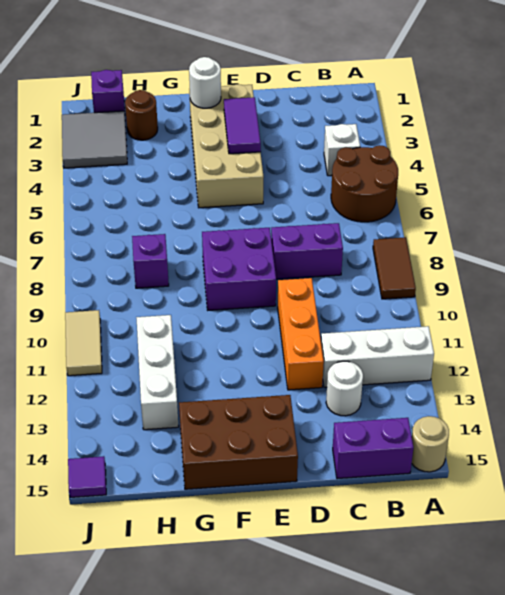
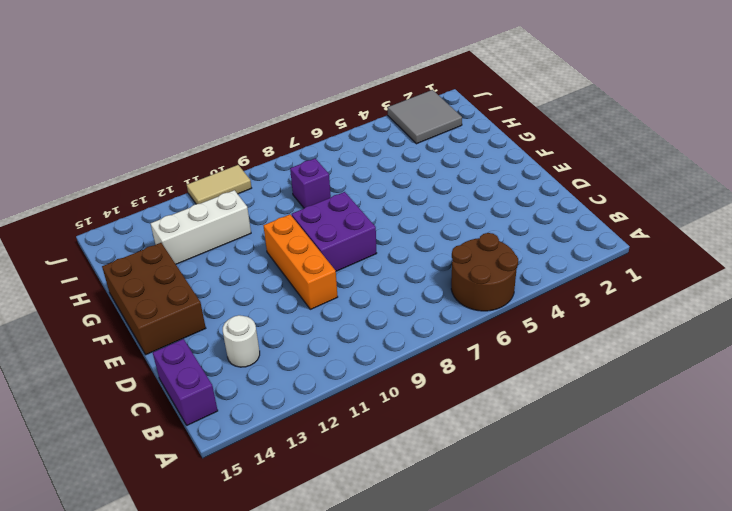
orange brick D10:F10 level 1 -> orange brick D10:D12 level 1
none -> brown tile A8:A9 level 1
none -> white brick A12:C12 level 1
none -> tan round brick A15 level 1

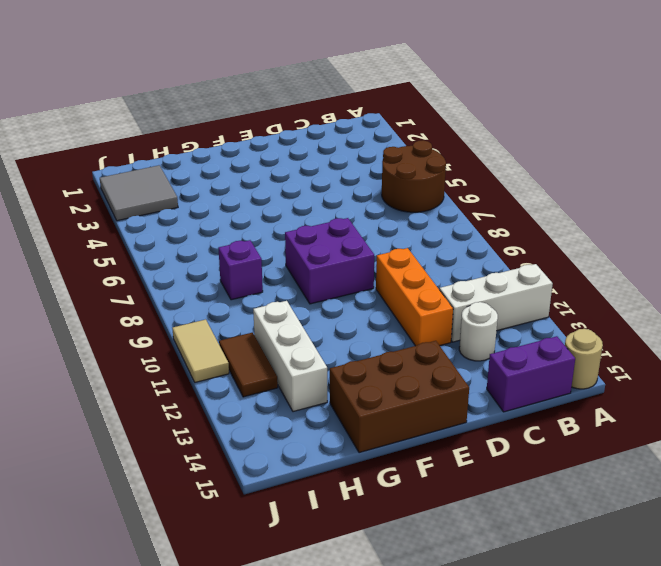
brown tile I11:I12 level 1 -> brown tile A8:A9 level 1
none -> white brick B4 level 1
none -> purple brick C8:D8 level 1
none -> tan brick E2:F5 level 1

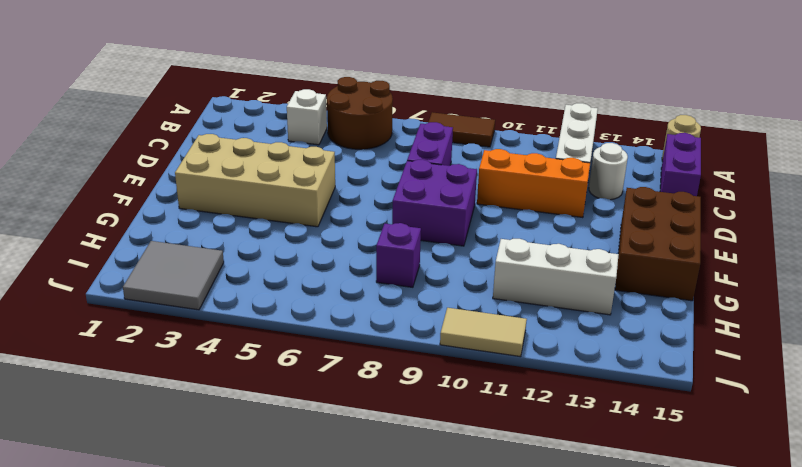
none -> brown round brick H2 level 1
none -> purple brick I1 level 1
none -> purple tile J15 level 1

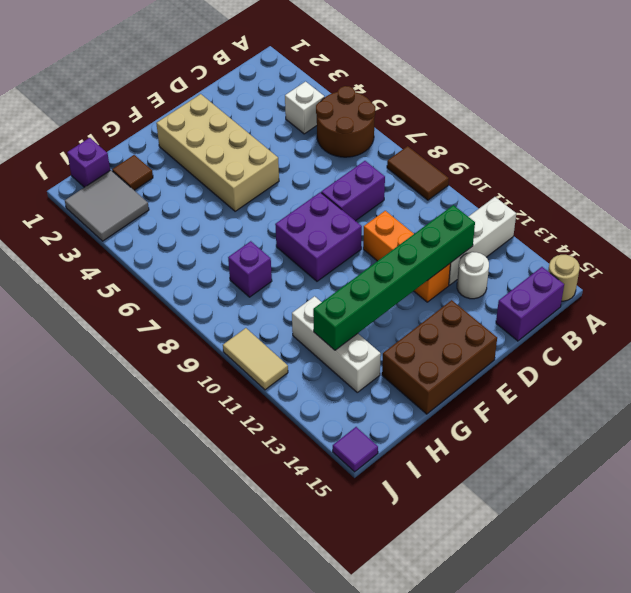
green brick C12:H12 level 2 -> none
brown tile H2 level 1 -> brown round brick H2 level 1
none -> purple tile E3:E4 level 2
none -> white round brick F2 level 2

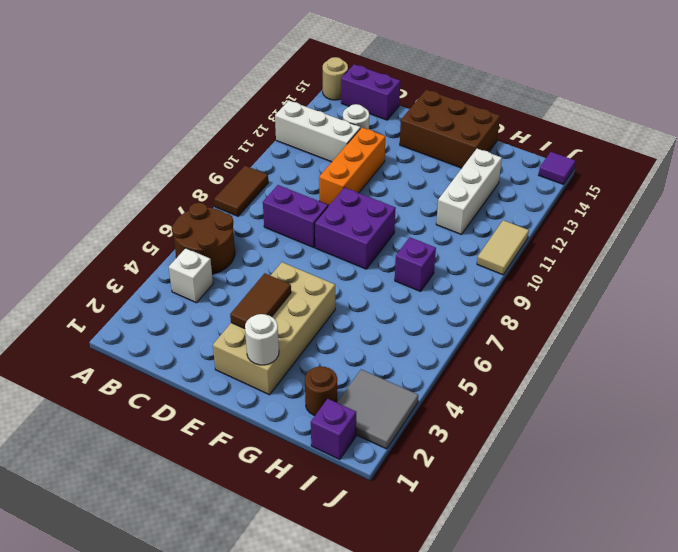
brown tile E3:E4 level 2 -> purple tile E3:E4 level 2

